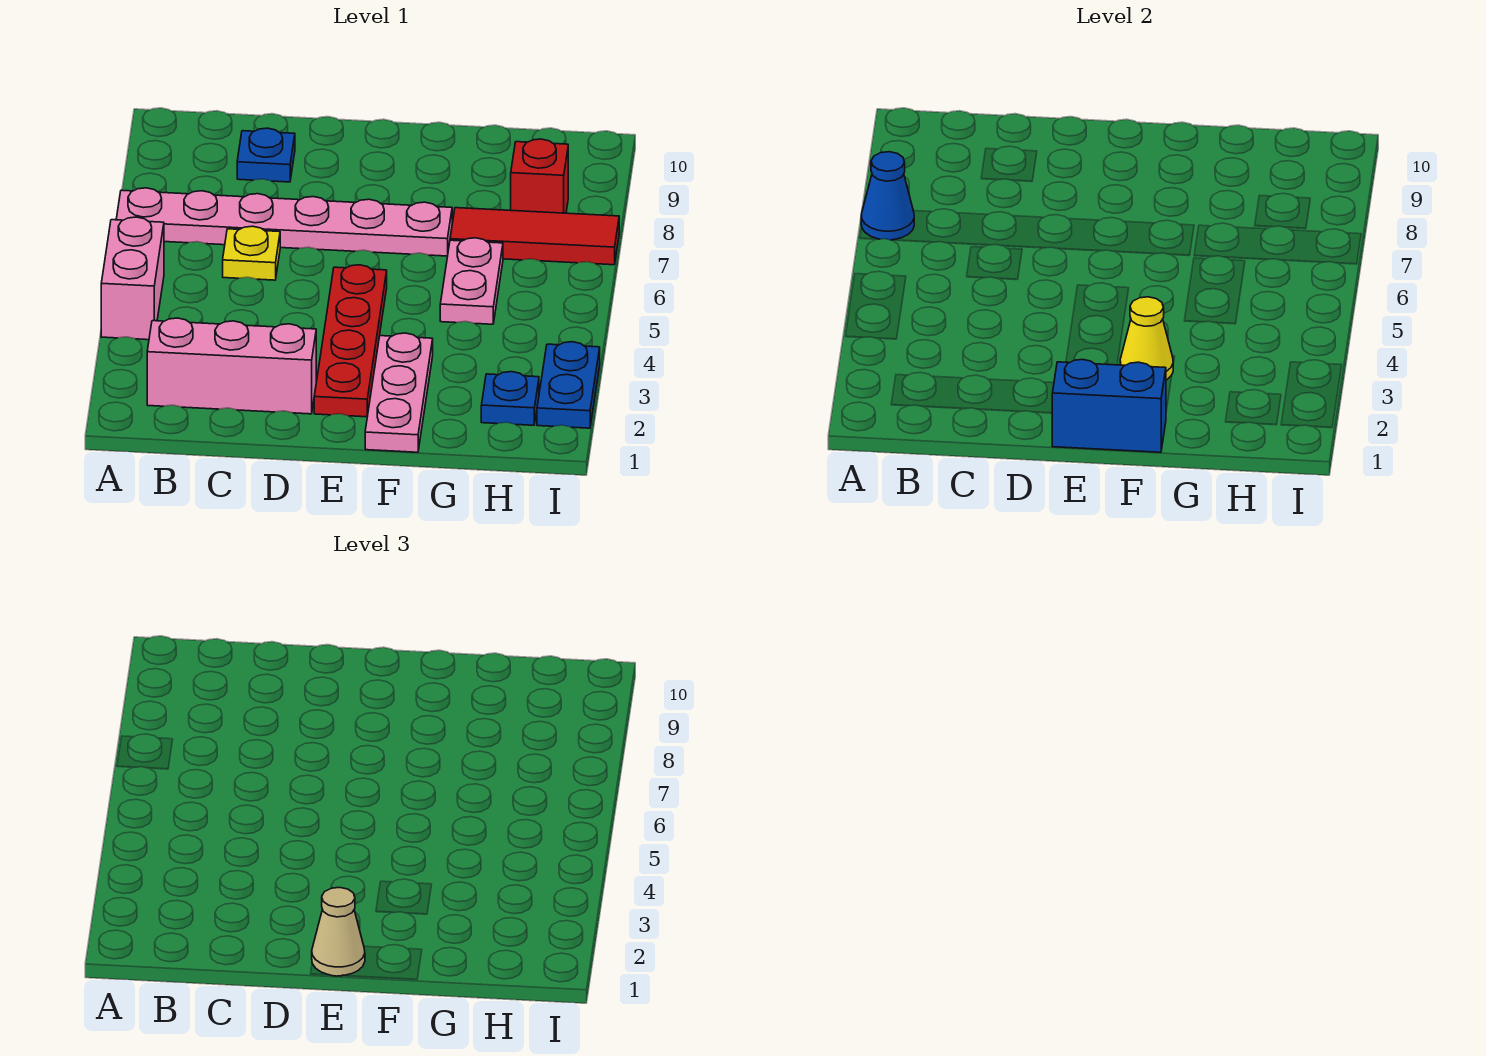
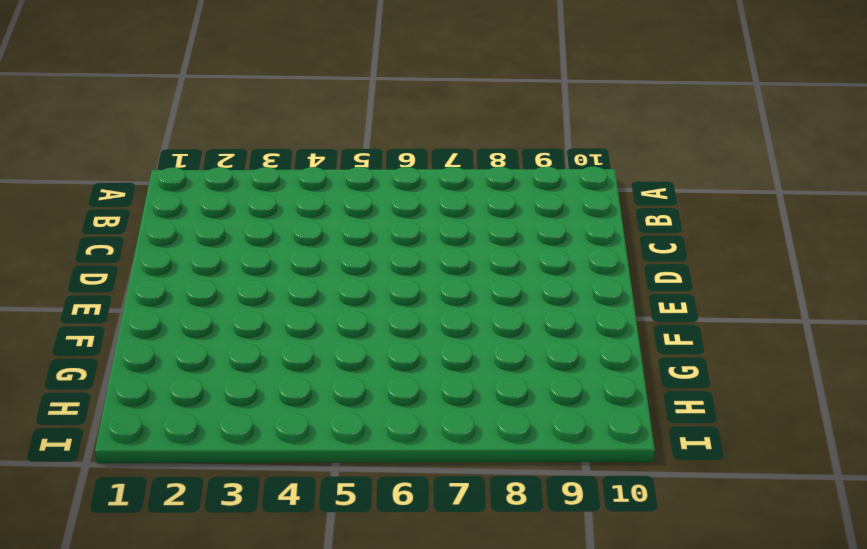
none -> pink brick A4:A5 level 1
none -> pink plate A7:F7 level 1
none -> pink brick B2:D2 level 1

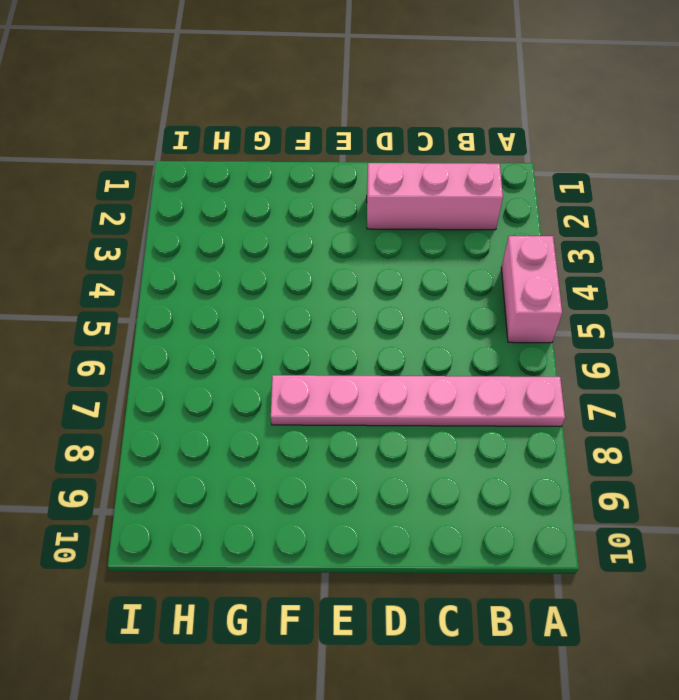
none -> yellow plate C6 level 1
none -> blue plate C9 level 1
none -> red plate E2:E5 level 1

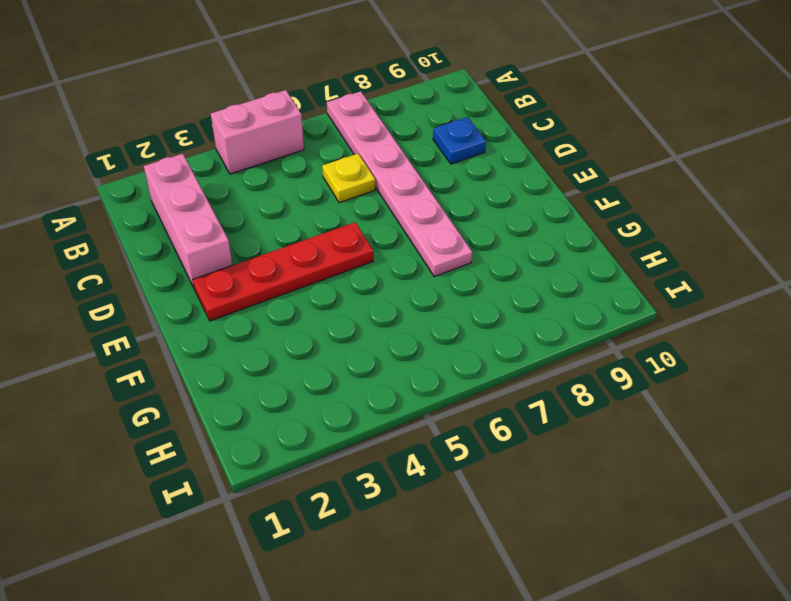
none -> pink plate F1:F3 level 1
none -> pink plate G5:G6 level 1
none -> red tile G7:I7 level 1

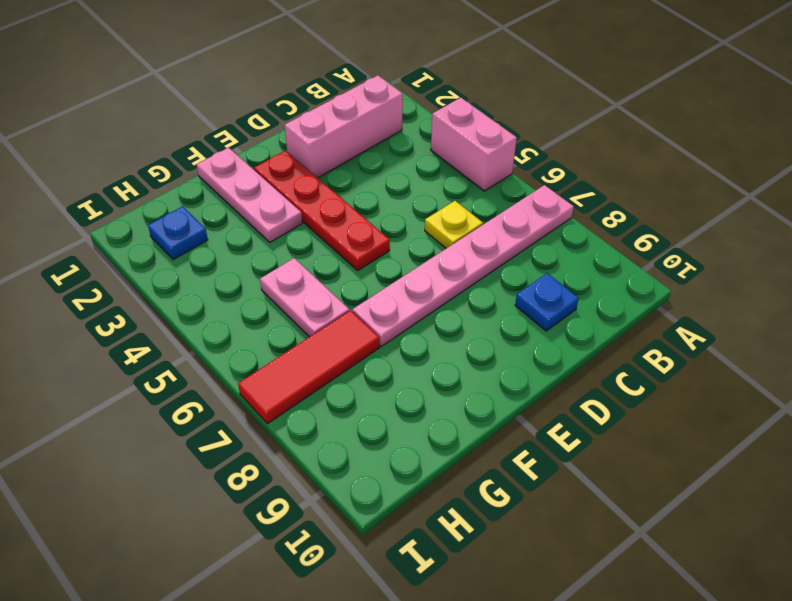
none -> red brick H8 level 1
none -> blue plate I2:I3 level 1
none -> blue cone A7 level 2

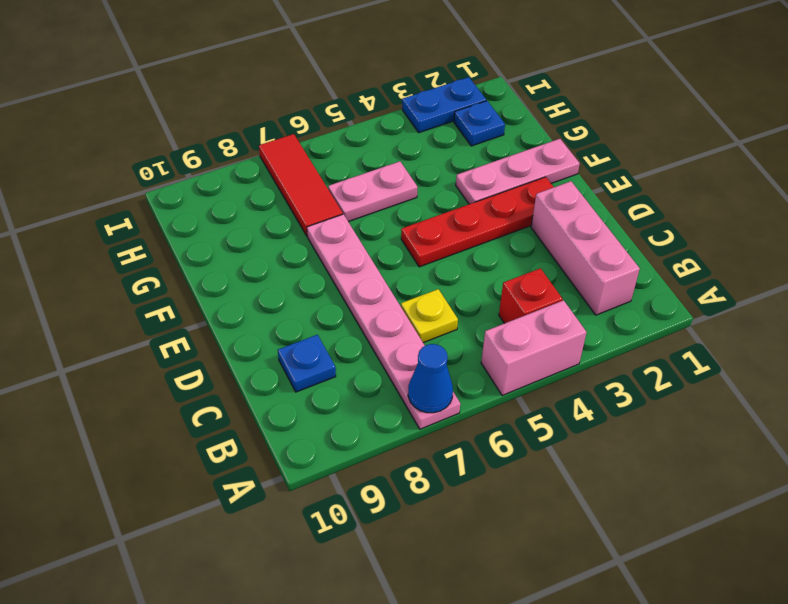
red brick B4 level 1 -> red brick H8 level 1
none -> blue brick E1:F1 level 2
none -> yellow cone F3 level 2
none -> tan cone E1 level 3

